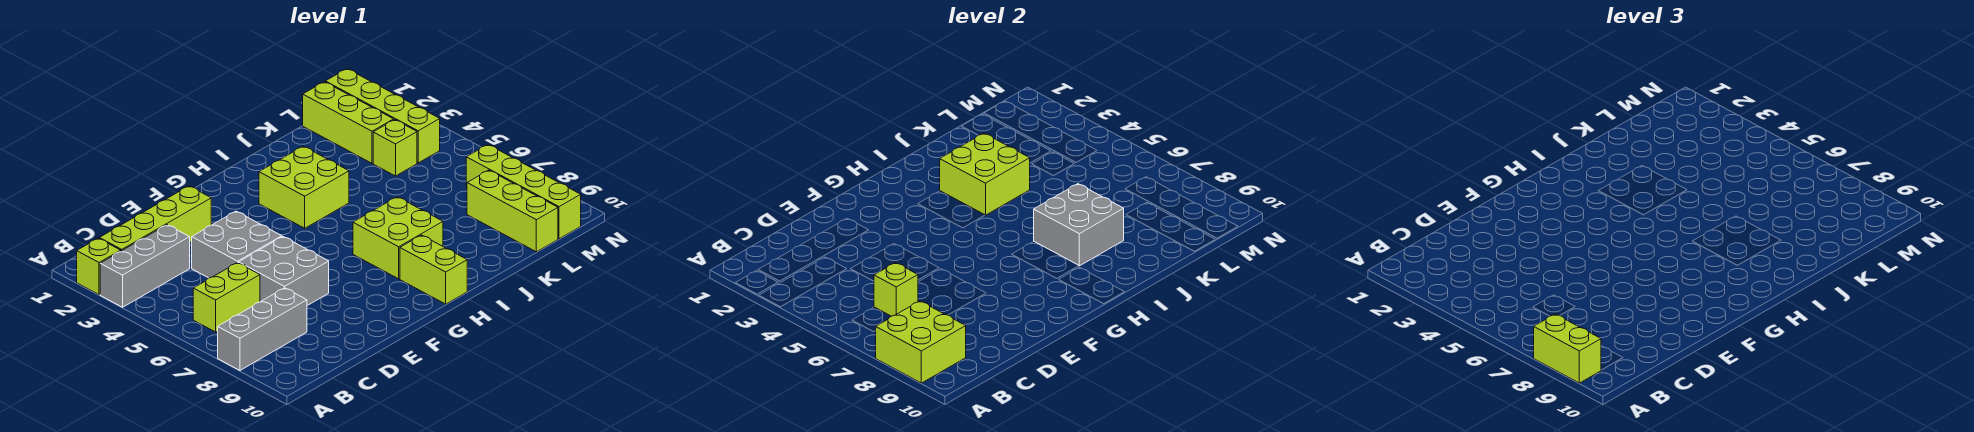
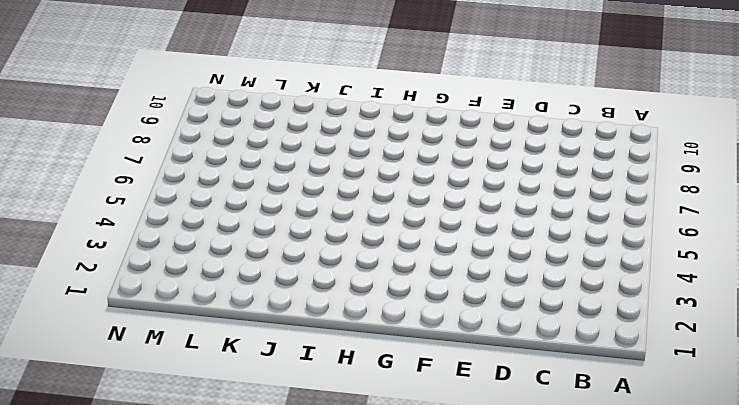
none -> lime brick A2 level 1
none -> grey brick A3:C3 level 1
none -> grey brick A8:C8 level 1

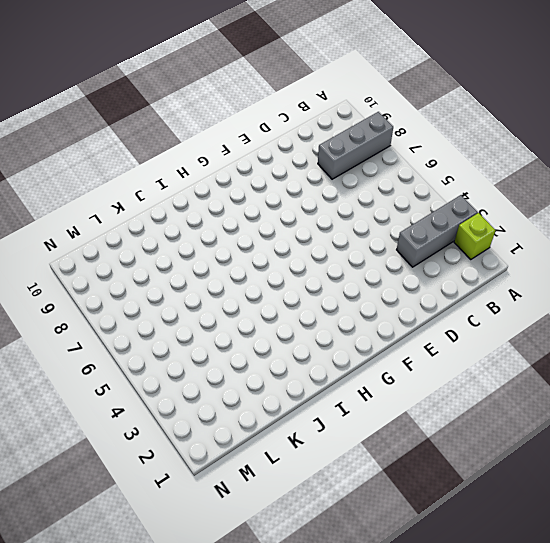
none -> lime brick B2:E2 level 1
none -> lime brick B6:C6 level 1
none -> grey brick D4:E5 level 1

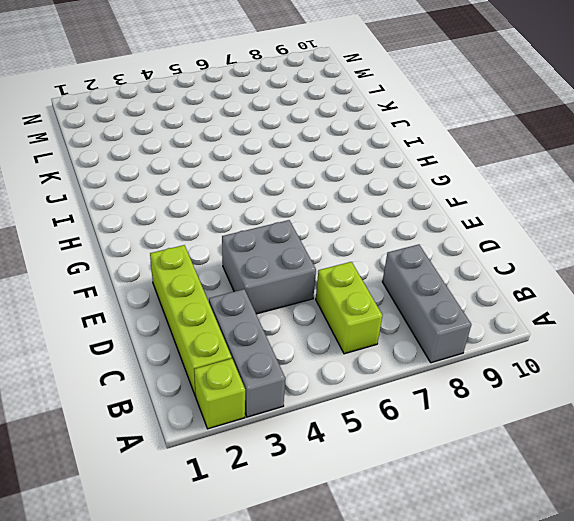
none -> grey brick D6:E7 level 1
none -> lime brick H3:I4 level 1
none -> lime brick H7:I8 level 1

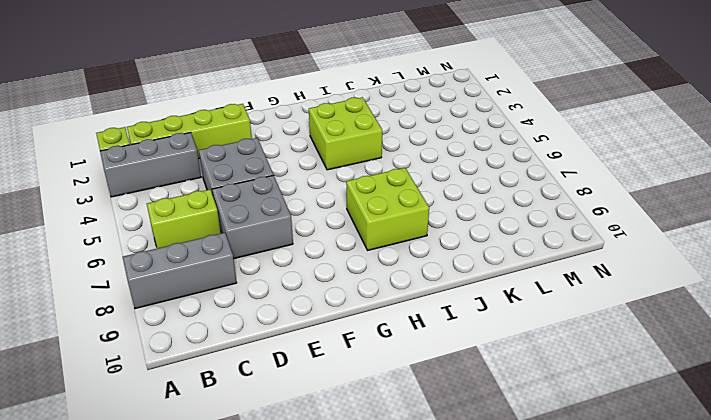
none -> lime brick H9:H10 level 1
none -> lime brick L1:L3 level 1
none -> lime brick L4 level 1

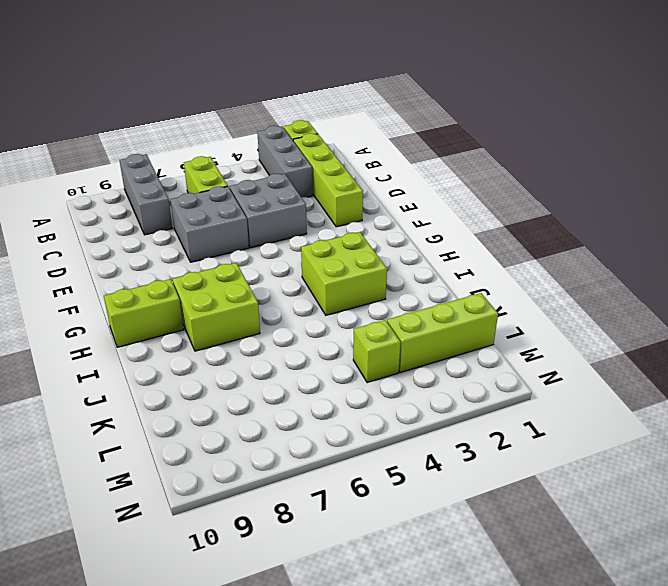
none -> lime brick L8:L10 level 1
none -> lime brick M1:M4 level 1
none -> lime brick M7:M10 level 1

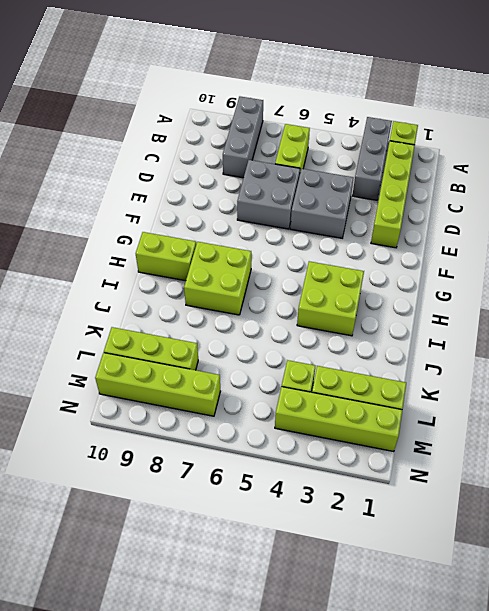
none -> lime brick A8:B9 level 2
none -> lime brick C6 level 2
none -> lime brick I3:J4 level 2

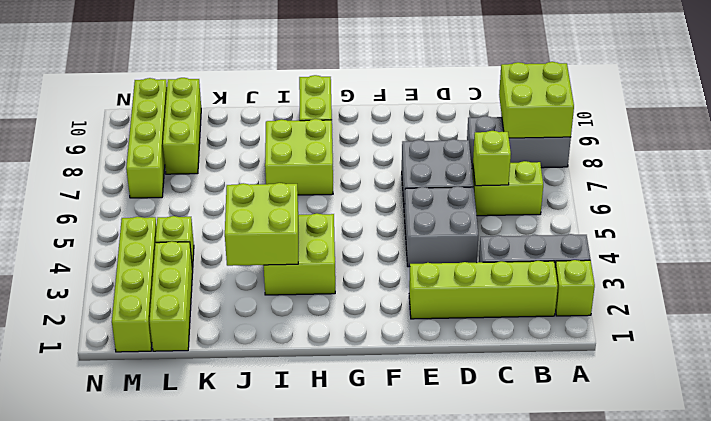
none -> grey brick I7:J8 level 2
none -> lime brick A8:A9 level 3

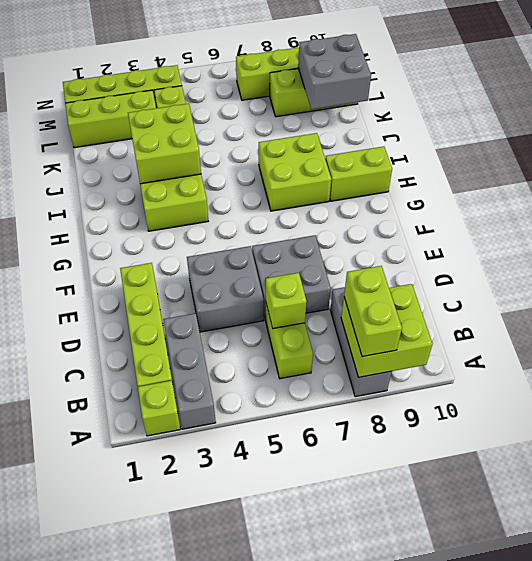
lime brick A8:B8 level 3 -> lime brick A8:A9 level 3
grey brick K9:L10 level 2 -> grey brick I7:J8 level 2

